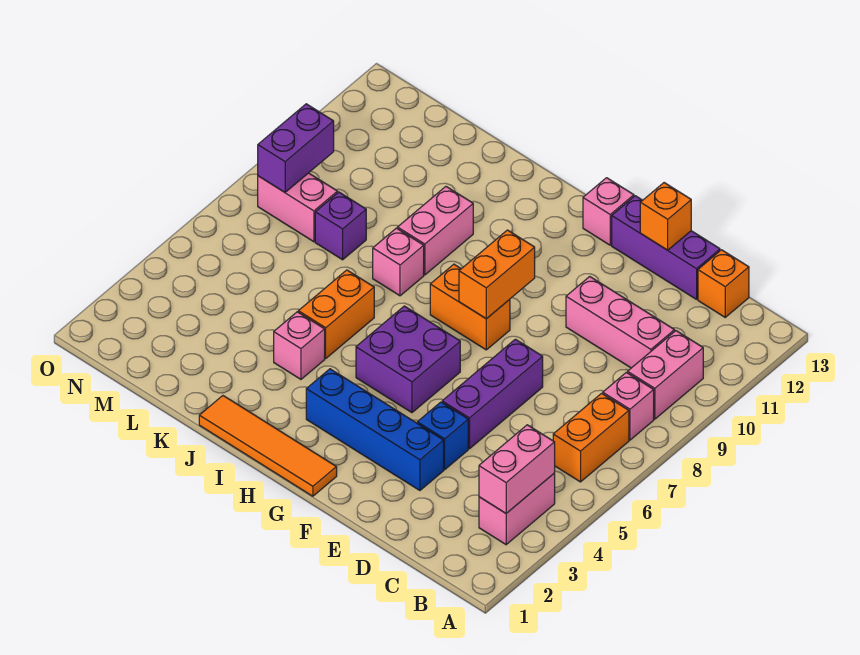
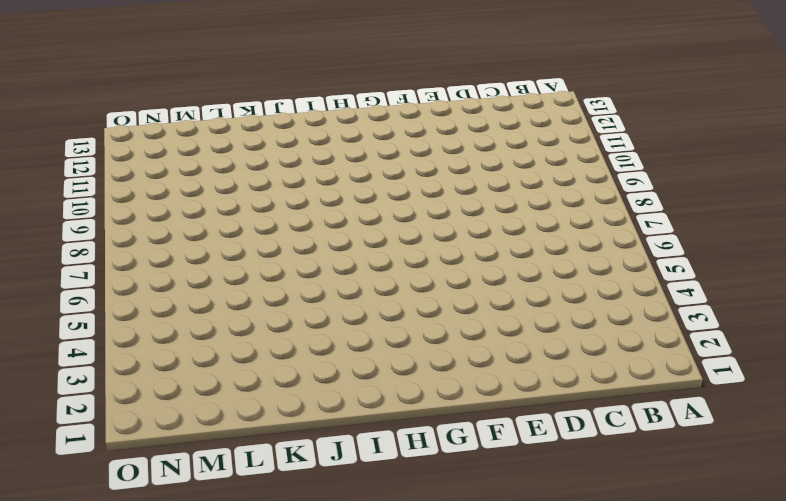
none -> pink brick B3:B4 level 1
none -> orange brick B6:B7 level 1
none -> pink brick B8 level 1

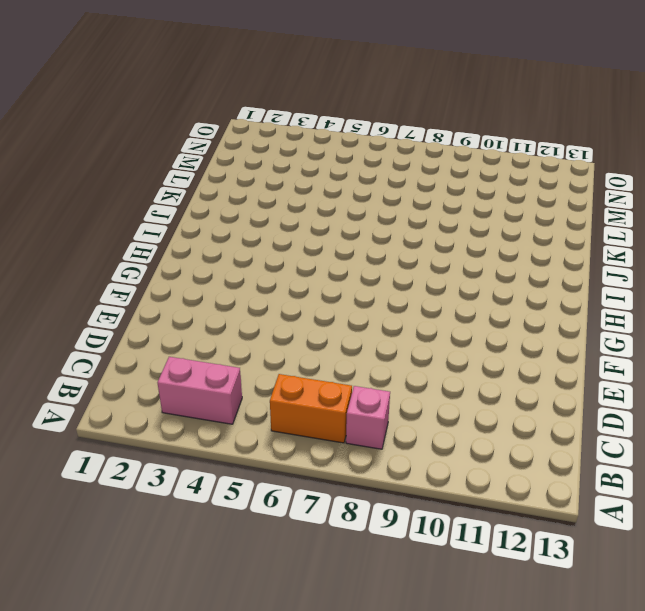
none -> pink brick B9:B10 level 1
none -> pink brick C10:E10 level 1
none -> orange brick C13 level 1

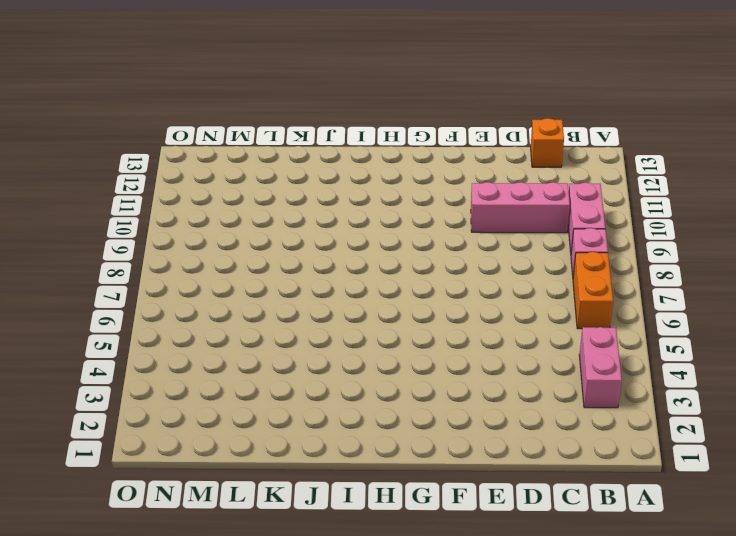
none -> purple brick D13:F13 level 1
none -> blue brick E3:H3 level 1
none -> blue brick E4 level 1

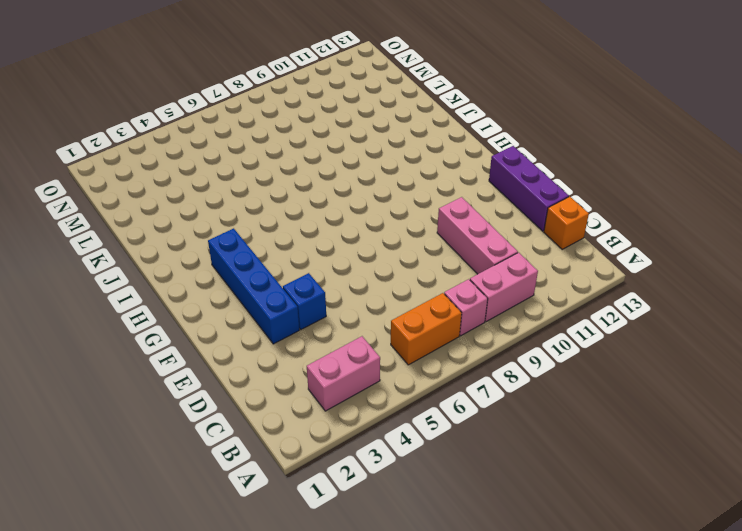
none -> purple brick E5:E7 level 1
none -> orange tile G1:J1 level 1
none -> purple brick G5:H6 level 1

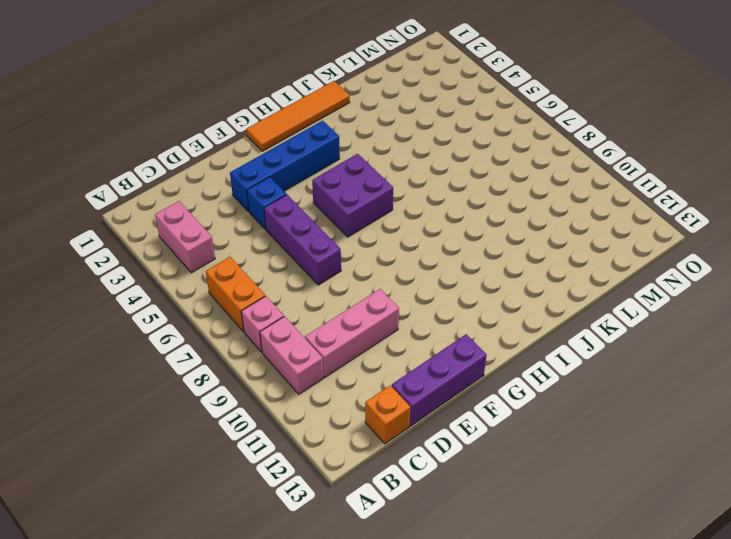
none -> orange brick G8:H8 level 1
none -> pink brick G13 level 1
none -> pink brick J4 level 1

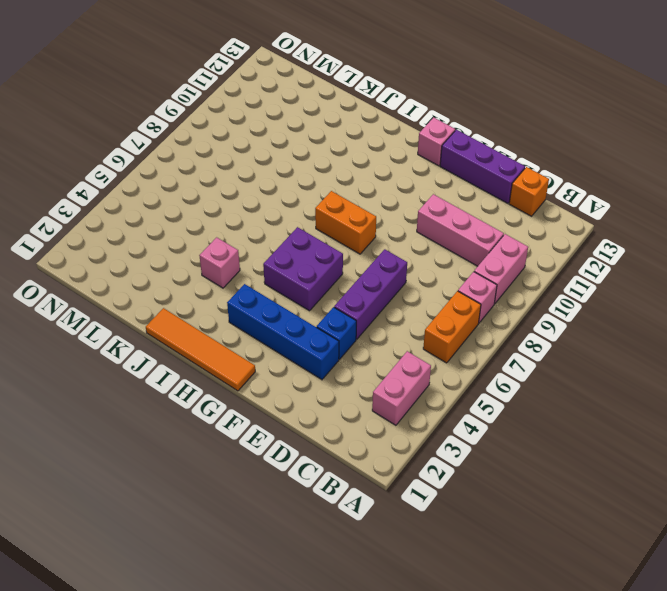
none -> orange brick J5:J6 level 1
none -> pink brick J8 level 1
none -> pink brick J9:J10 level 1

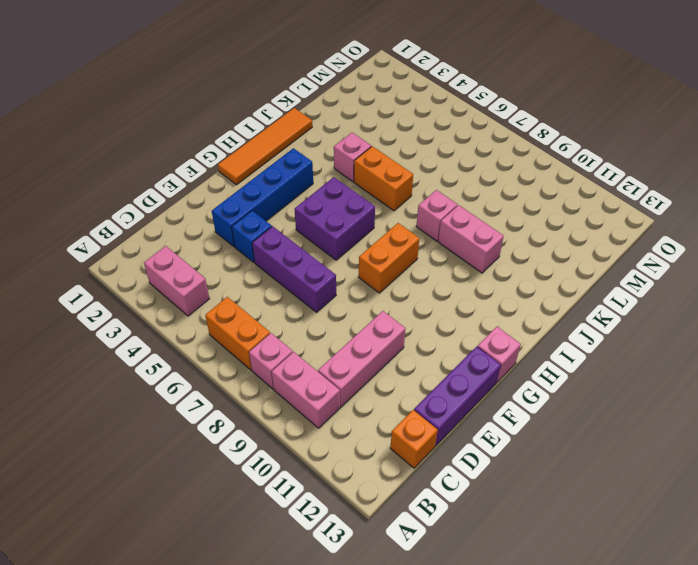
none -> purple brick L8 level 1
none -> pink brick M8:N8 level 1
none -> pink brick B3:B4 level 2

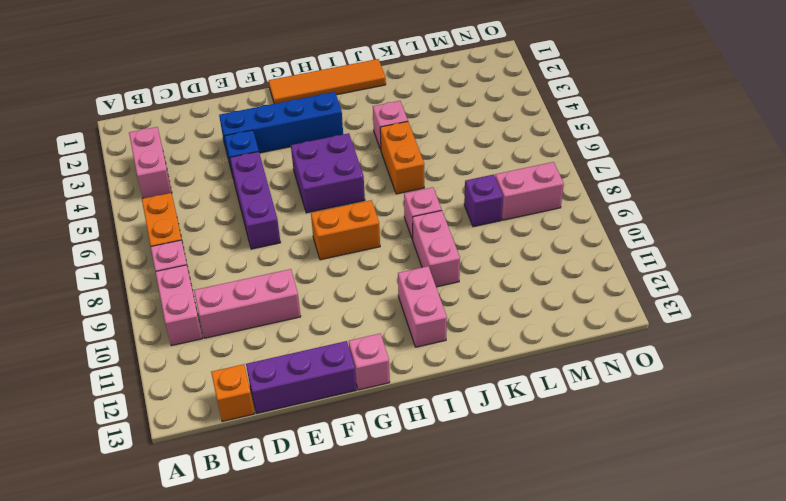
pink brick I11:I12 level 1 -> pink brick B3:B4 level 2
none -> orange brick E13 level 2
none -> orange brick G8:G9 level 2
none -> purple brick N8:N9 level 2

